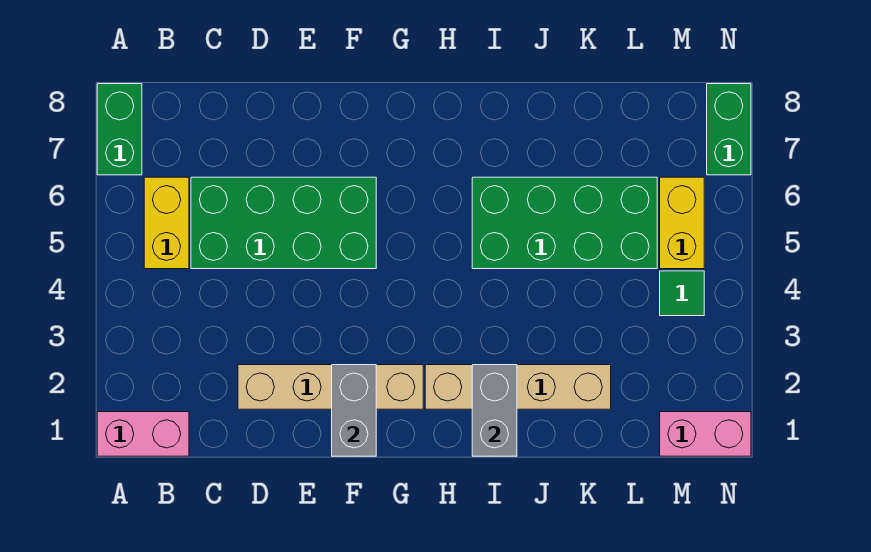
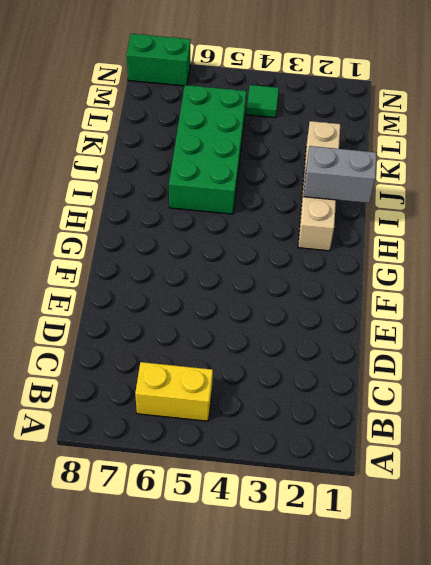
none -> pink brick A1:B1 level 1
none -> green brick A7:A8 level 1
none -> green brick C5:F6 level 1

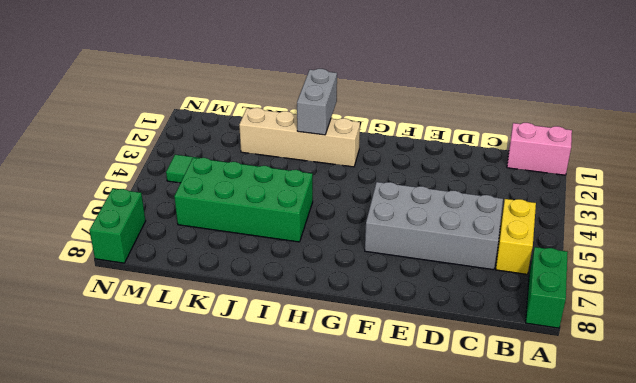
grey brick C5:F6 level 1 -> green brick C5:F6 level 1
none -> tan brick D2:G2 level 1
none -> pink brick M1:N1 level 1
none -> yellow brick M5:M6 level 1

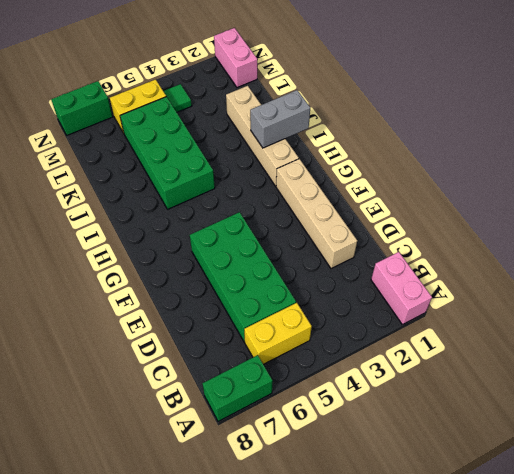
none -> grey brick F1:F2 level 2

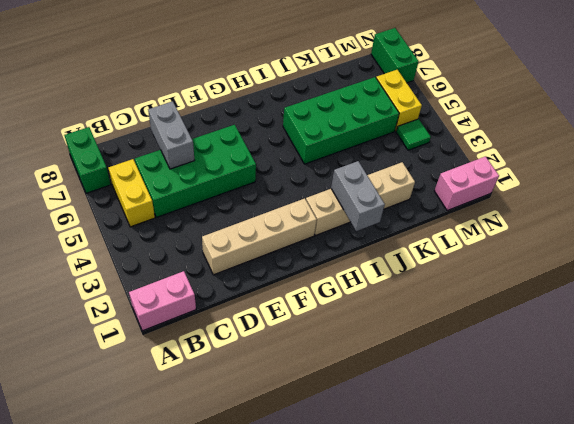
grey brick D6:D7 level 2 -> grey brick F1:F2 level 2

